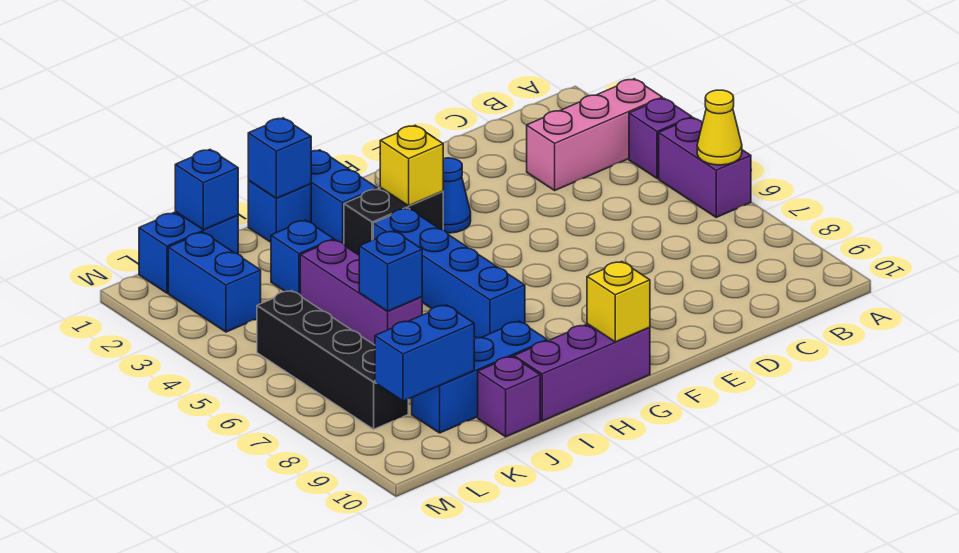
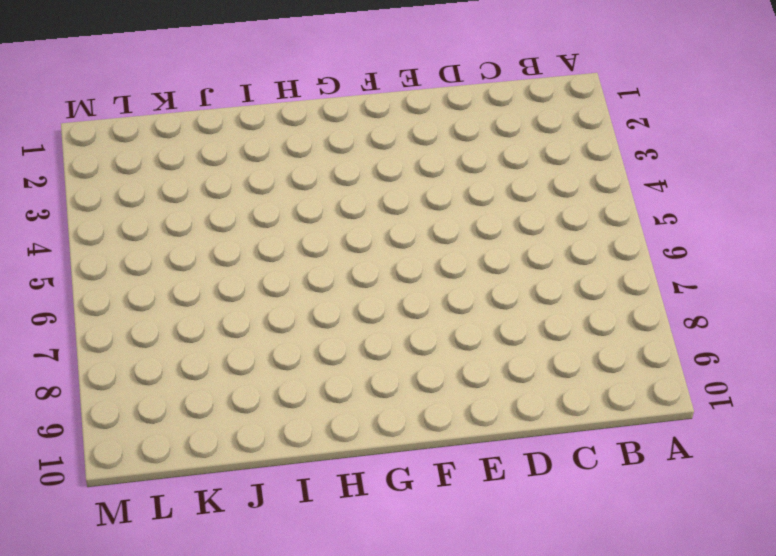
none -> pink brick A3:C3 level 1
none -> purple brick A4 level 1
none -> purple brick A5:A6 level 1

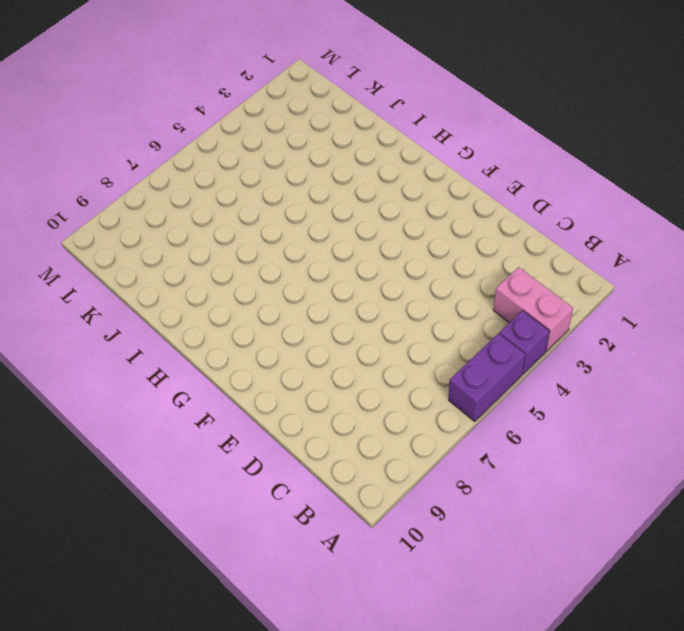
pink brick A3:B3 level 1 -> pink brick A3:C3 level 1
none -> blue cone F3 level 1
none -> black brick G3:H3 level 1
none -> purple brick G10:I10 level 1

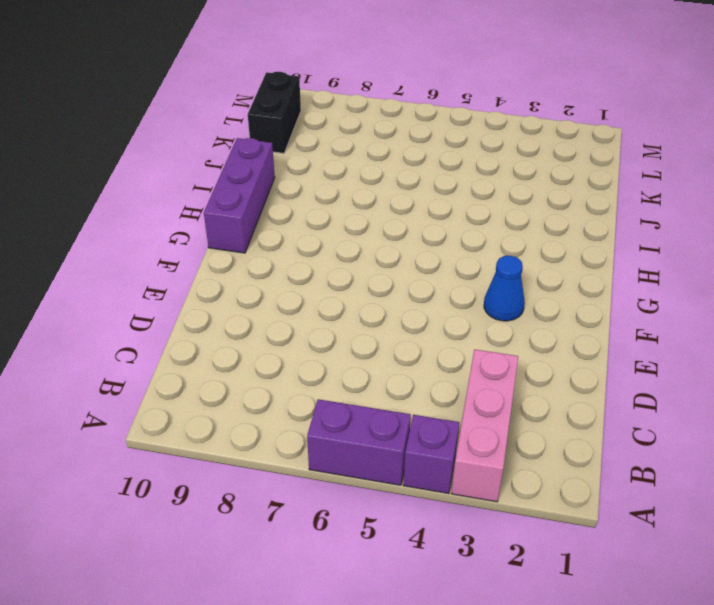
black brick K10:L10 level 1 -> black brick G3:H3 level 1
none -> blue brick H1:H2 level 1
none -> blue brick H4:H7 level 1
none -> blue brick I1 level 1

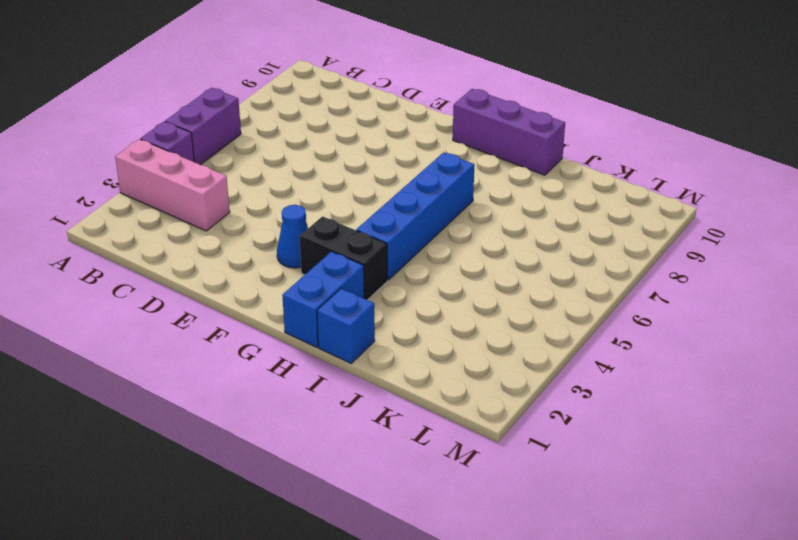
none -> blue brick I9:K9 level 1
none -> blue brick J3 level 1
none -> purple brick J4:J6 level 1

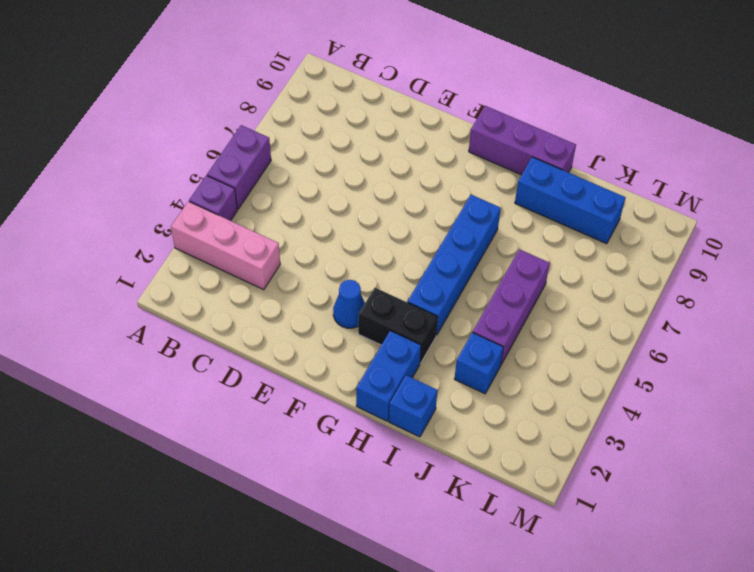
none -> purple brick J10 level 1
none -> blue brick K1:L1 level 1
none -> blue brick L2:L3 level 1

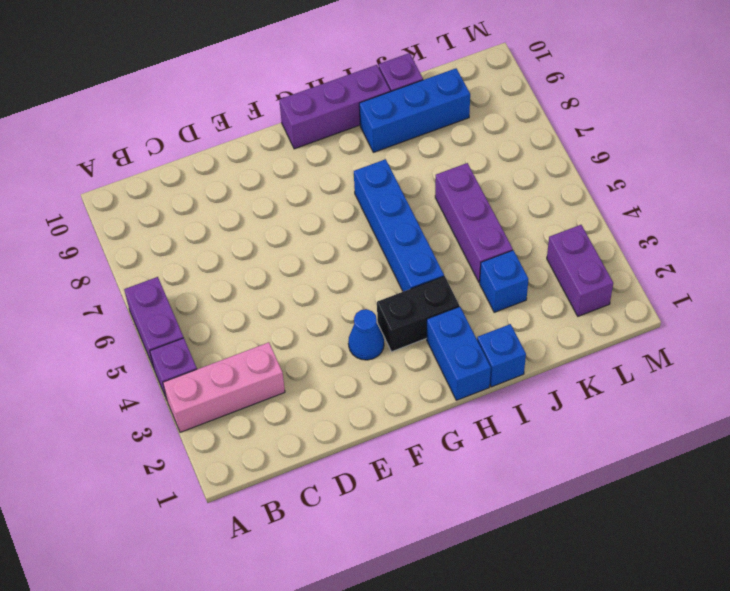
purple brick L2:L3 level 1 -> blue brick L2:L3 level 1
none -> blue brick K1:L1 level 1
none -> black brick L5:L8 level 1
none -> yellow cone A6 level 2

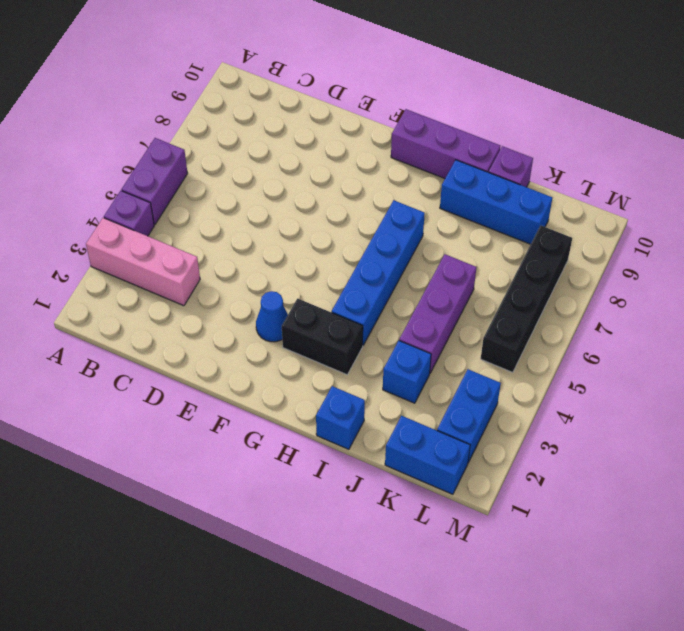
none -> blue brick H1:H2 level 1
none -> yellow cone A6 level 2
none -> yellow brick G3 level 2

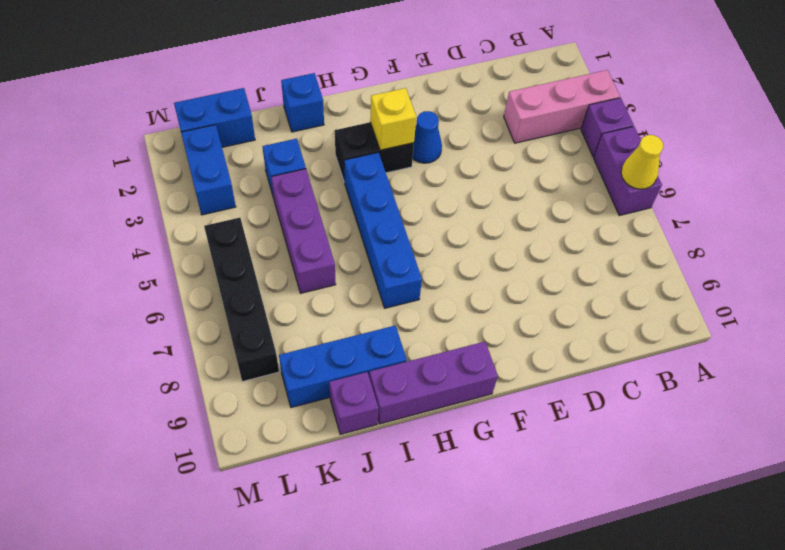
none -> blue brick H1:H2 level 1
none -> yellow brick G10 level 2
none -> blue brick I1 level 2

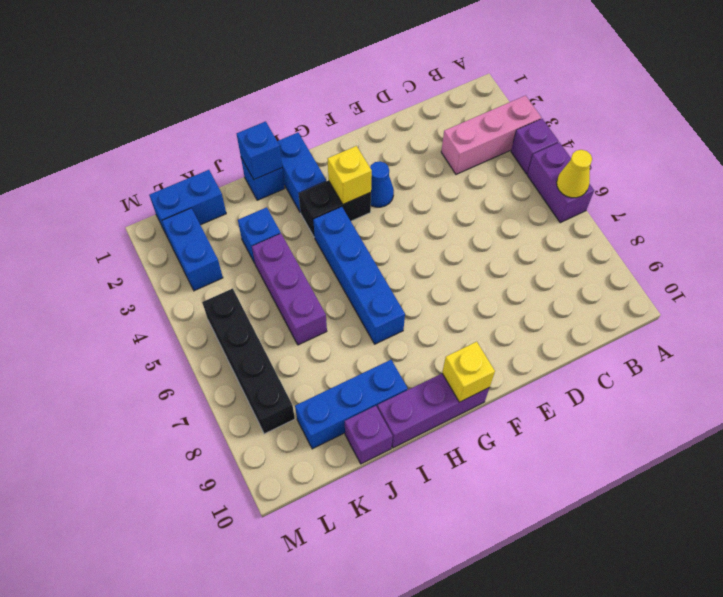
none -> blue brick J6 level 2
none -> blue brick K1 level 2
none -> blue brick K9:L9 level 2

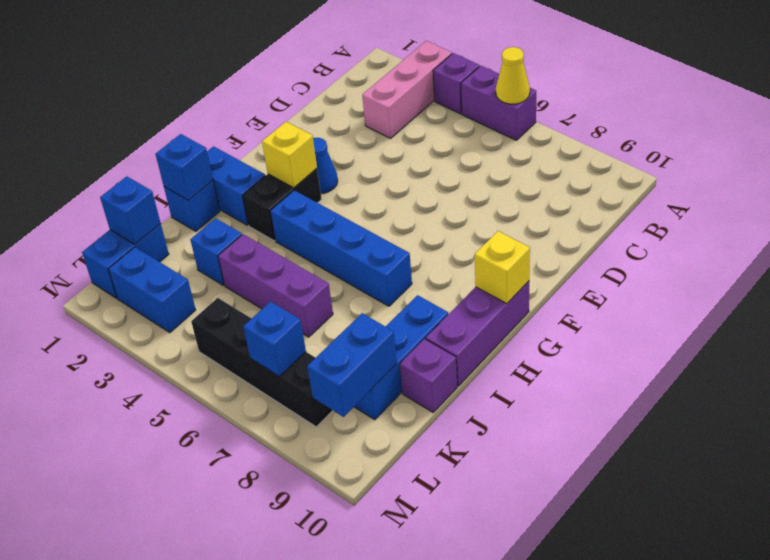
blue brick L7 level 2 -> blue brick J6 level 2

